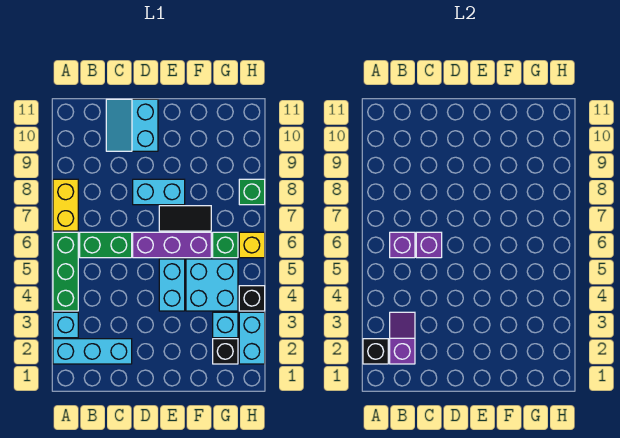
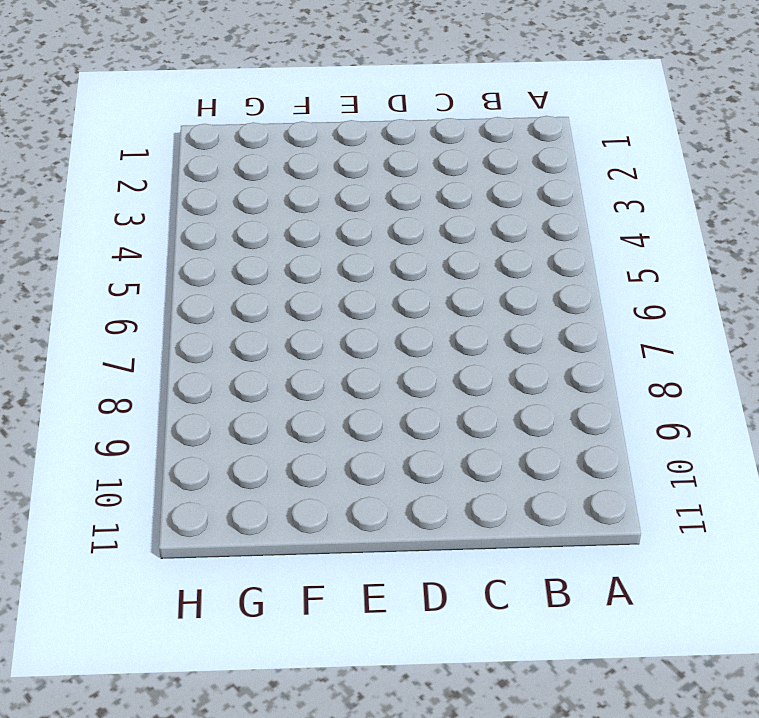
none -> cyan brick A2:C2 level 1
none -> cyan brick A3 level 1
none -> green brick A4:A6 level 1

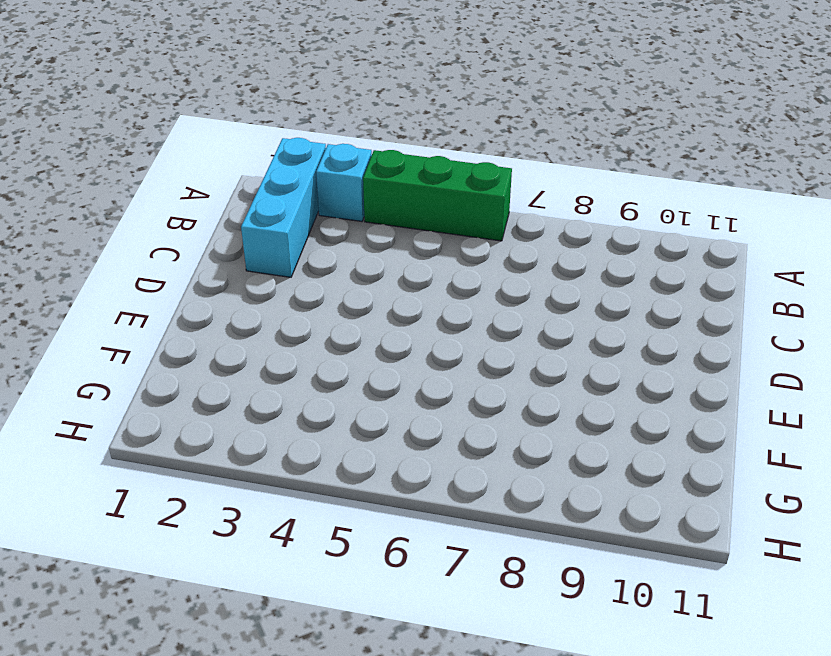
none -> yellow brick A7:A8 level 1
none -> green brick B6:C6 level 1
none -> cyan slope C10:D11 level 1 top D

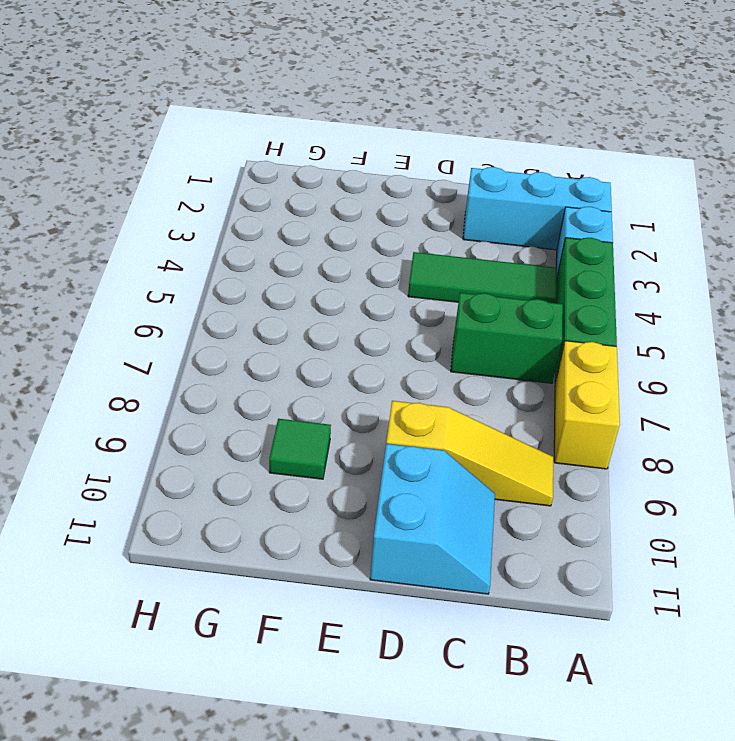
green tile B4:D4 level 1 -> none
yellow slope B9:D9 level 1 top D -> none
green tile F9 level 1 -> none
none -> purple brick D6:F6 level 1
none -> cyan brick D8:E8 level 1
none -> cyan brick E4:E5 level 1

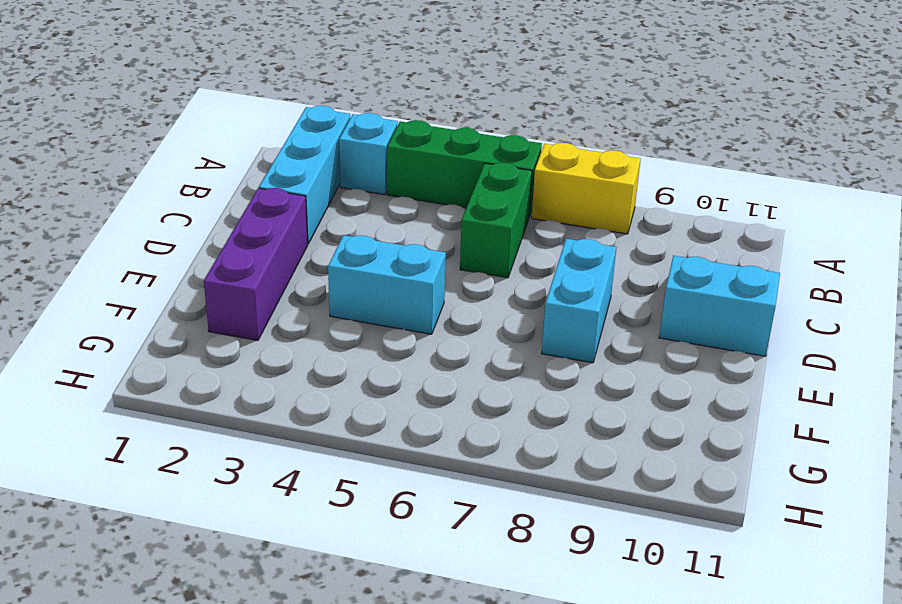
purple brick D2:F2 level 1 -> purple brick D6:F6 level 1
none -> black tile E7:F7 level 1
none -> cyan brick F4:G5 level 1
none -> black brick G2 level 1

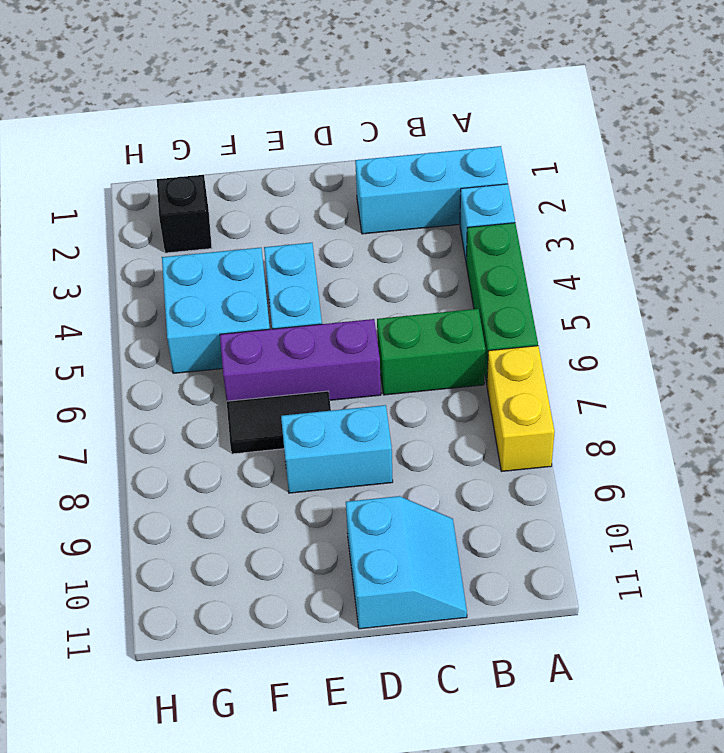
none -> cyan brick G3 level 1
none -> green brick G6 level 1
none -> cyan brick H2:H3 level 1

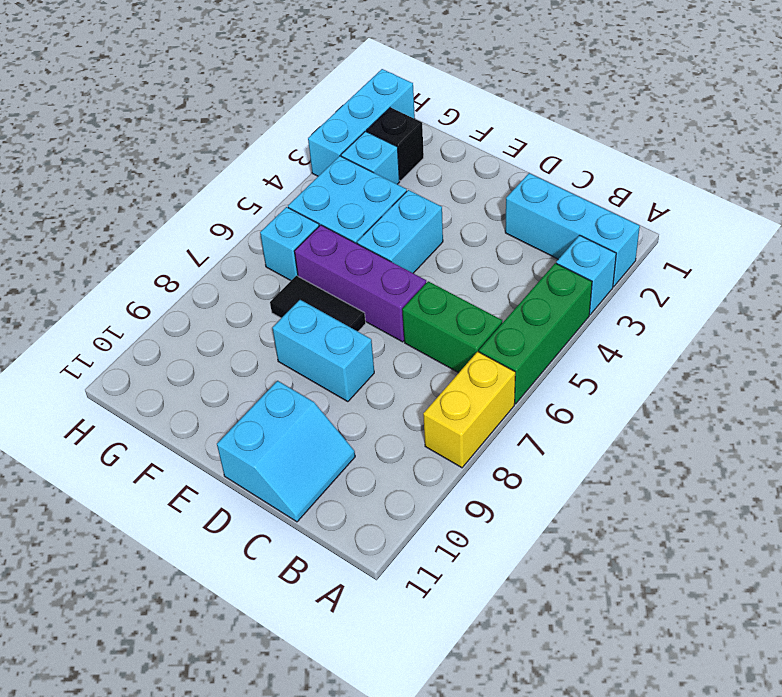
cyan brick G6 level 1 -> green brick G6 level 1
cyan brick H1:H3 level 1 -> cyan brick H2:H3 level 1
none -> black brick H4 level 1
none -> yellow brick H6 level 1
none -> green brick H8 level 1

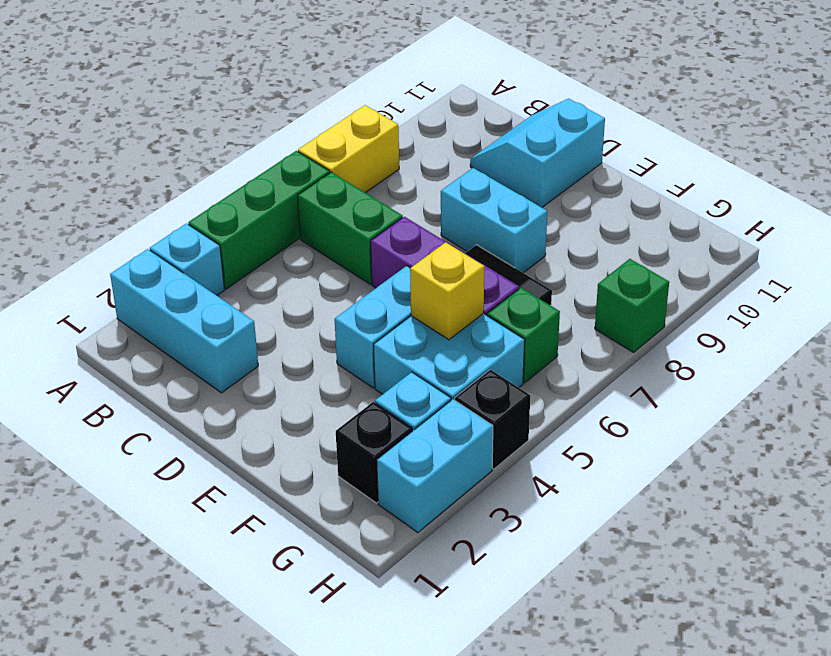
yellow brick F5 level 2 -> yellow brick H6 level 1
none -> black brick A2 level 2
none -> purple slope B2:B3 level 2 top 2
none -> purple brick B6 level 2

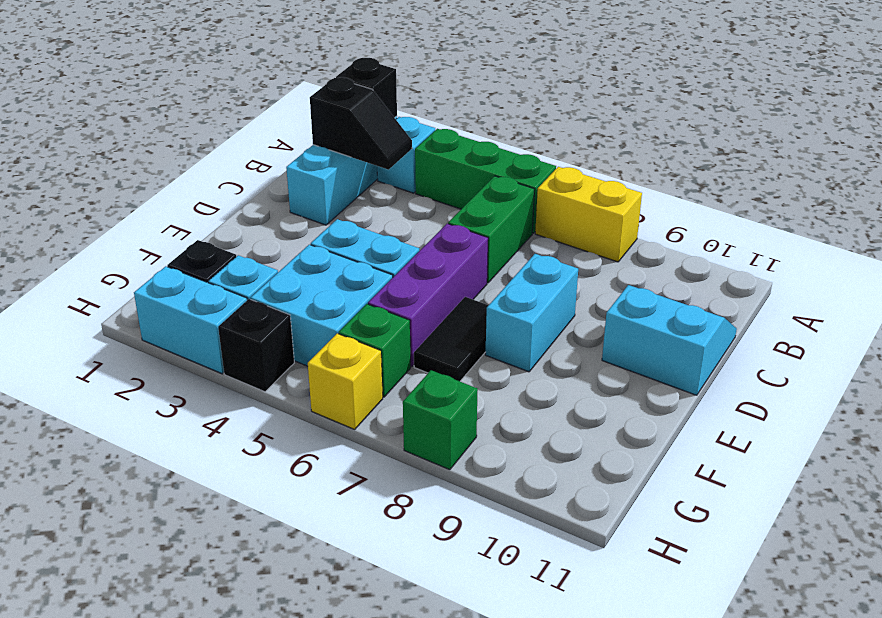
black slope B2:B3 level 2 top 2 -> purple slope B2:B3 level 2 top 2
none -> purple brick B6 level 2
none -> purple brick C6 level 2

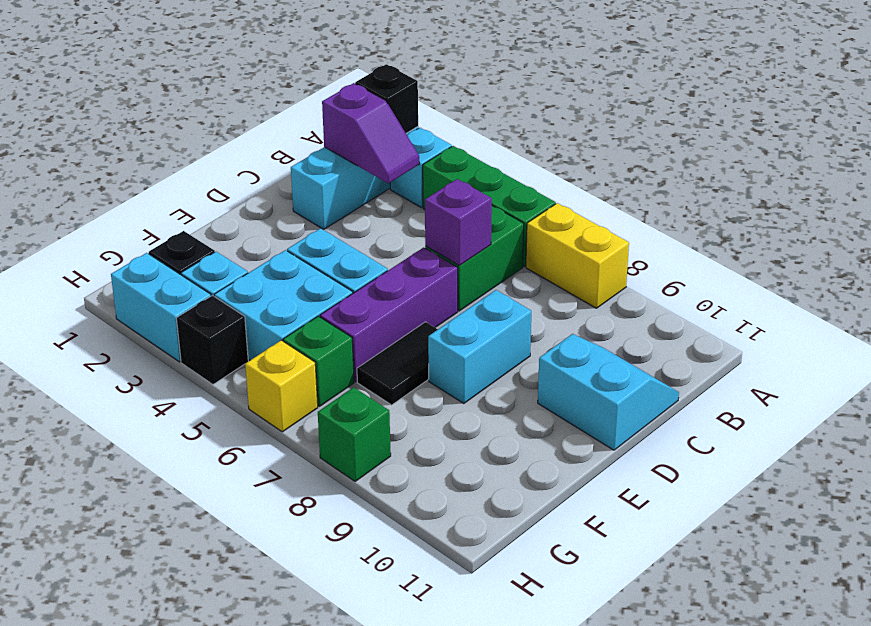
none -> purple brick B6 level 2

